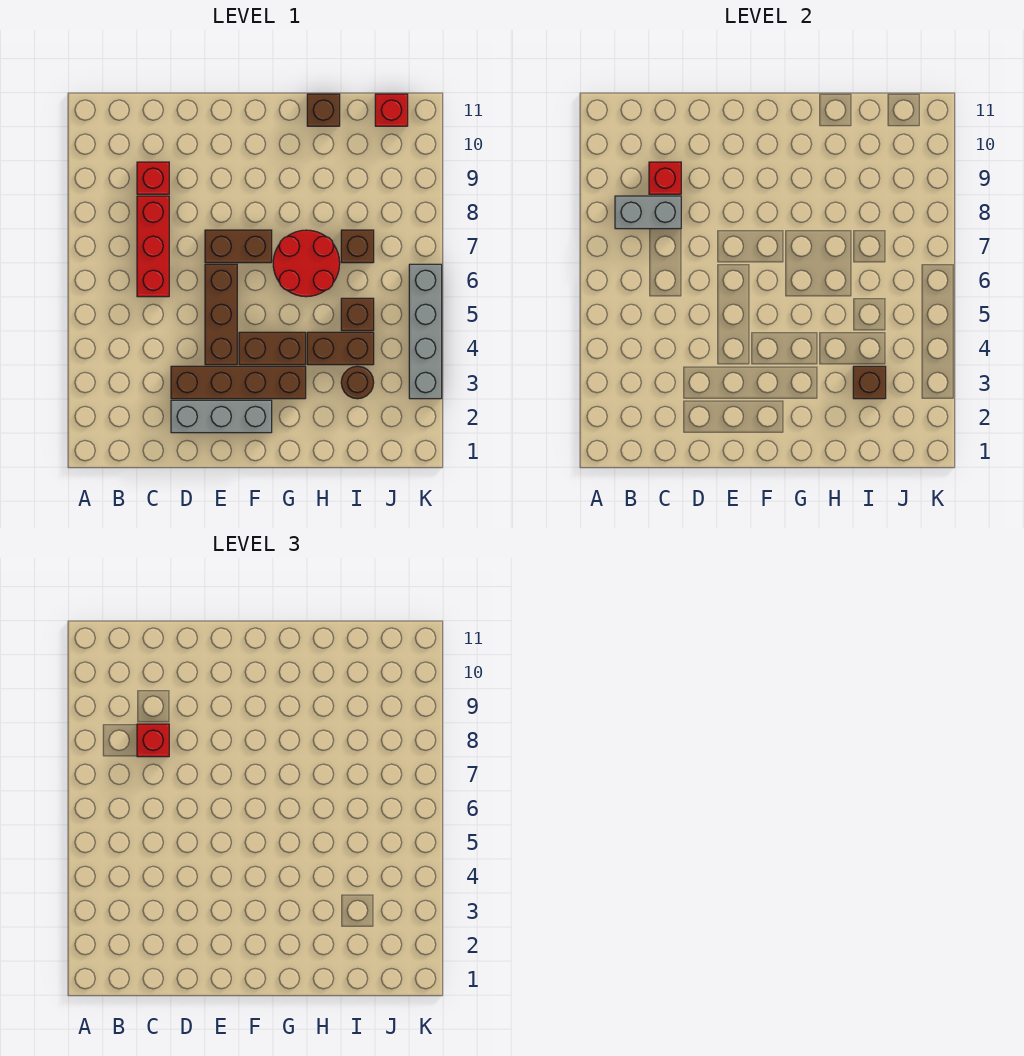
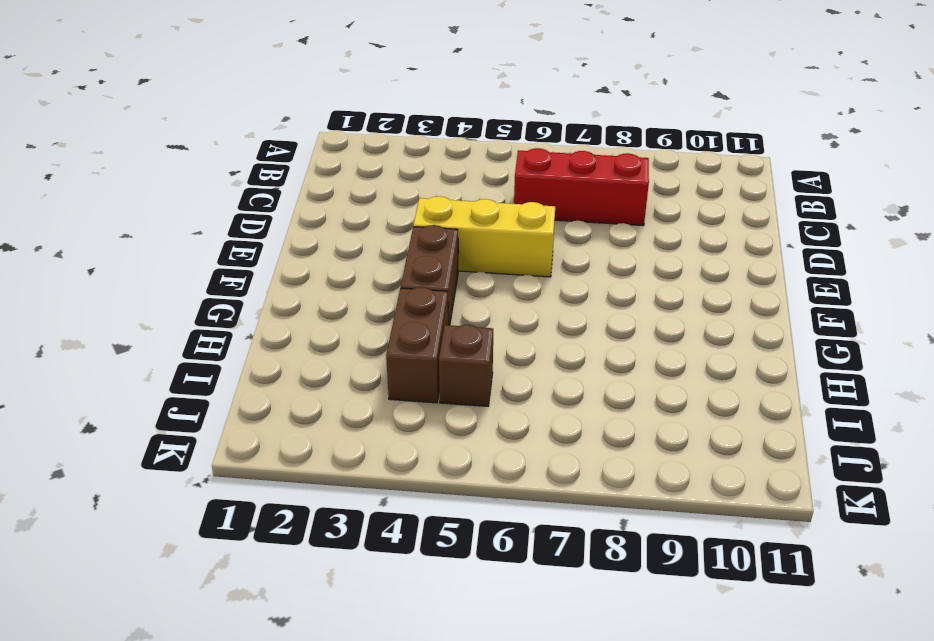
yellow brick E4:E6 level 1 -> brown brick E4:E6 level 1
none -> red brick C9 level 1
none -> grey brick D2:F2 level 1
none -> brown brick D3:G3 level 1

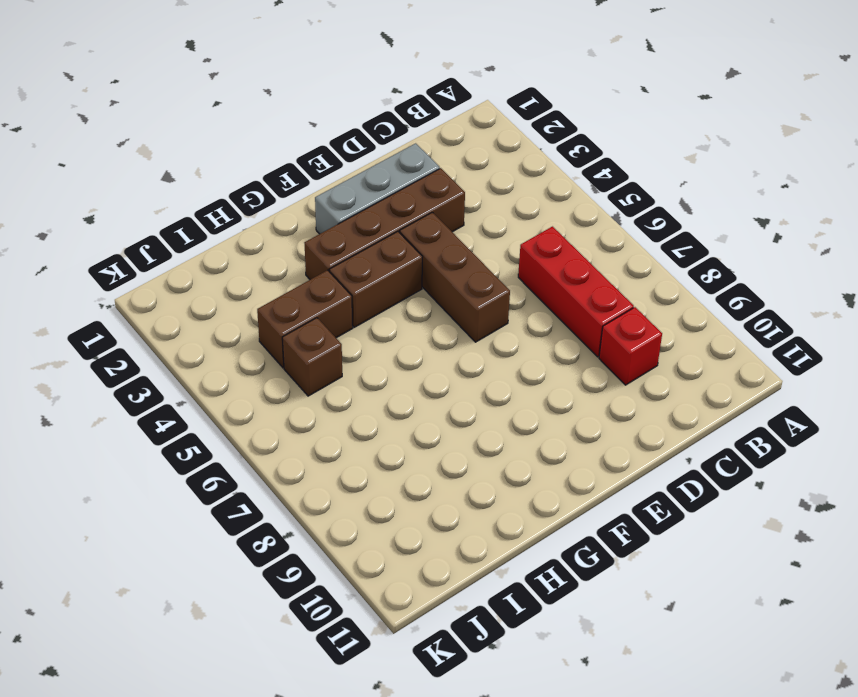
none -> brown brick E7:F7 level 1
none -> red round brick G6:H7 level 1
none -> brown brick H11 level 1

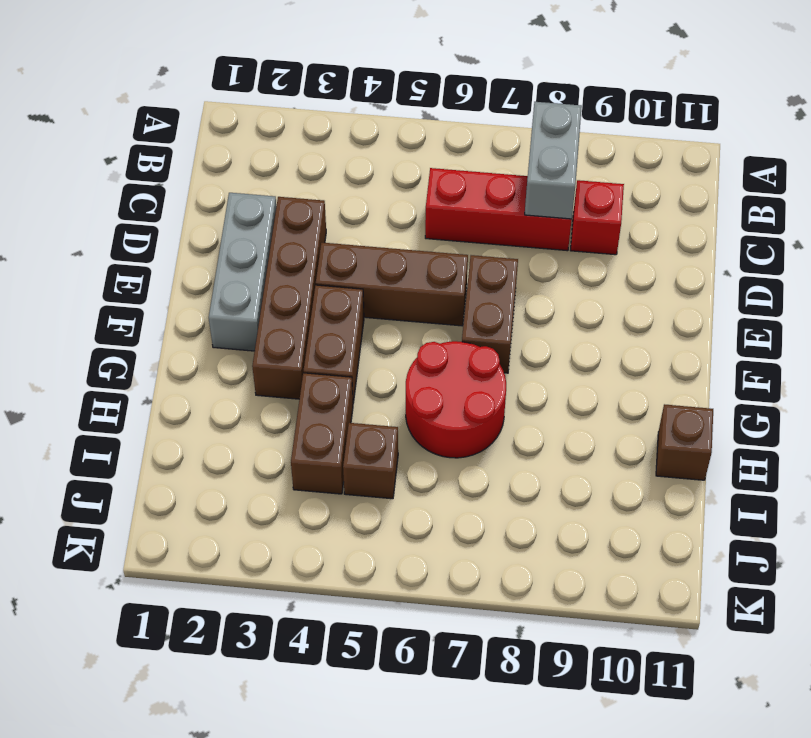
none -> brown round brick I3 level 1
none -> brown brick I7 level 1
none -> red brick J11 level 1

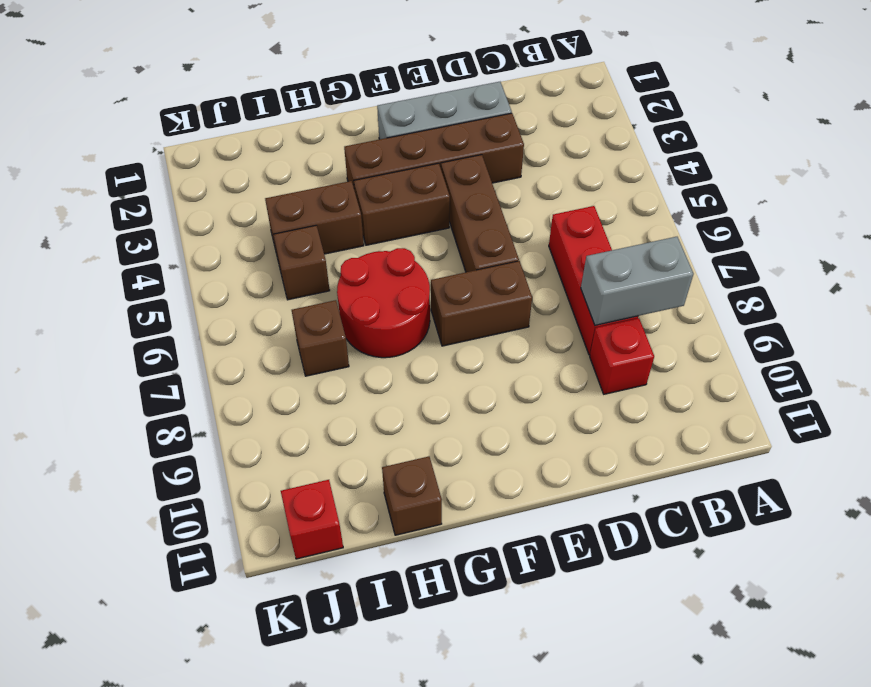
none -> brown round brick I3 level 1
none -> grey brick K3:K6 level 1
none -> red brick C9 level 2

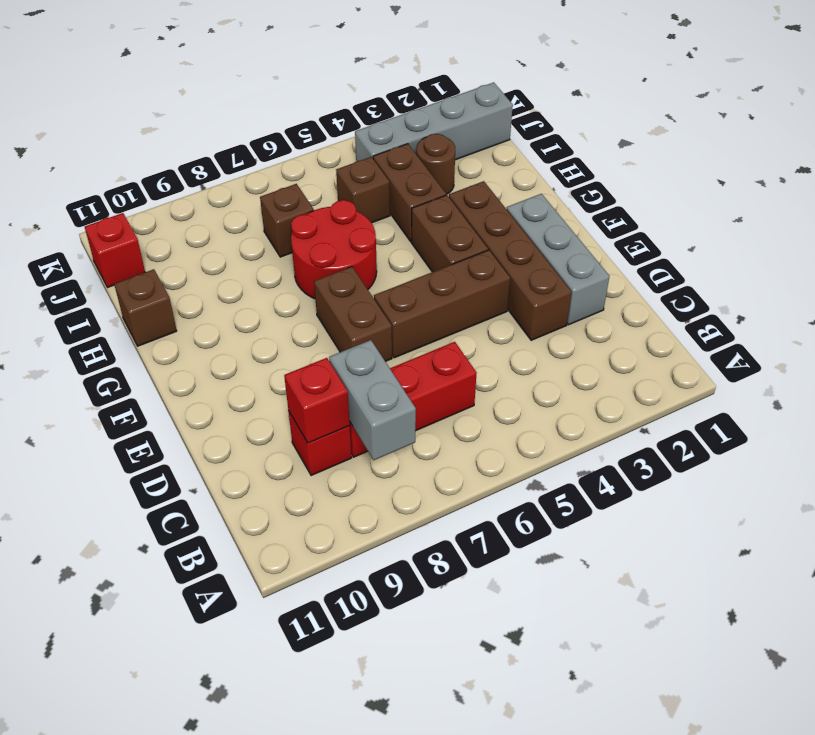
grey brick J1:J4 level 1 -> grey brick K3:K6 level 1
none -> brown brick I3 level 2
none -> red brick C8 level 3

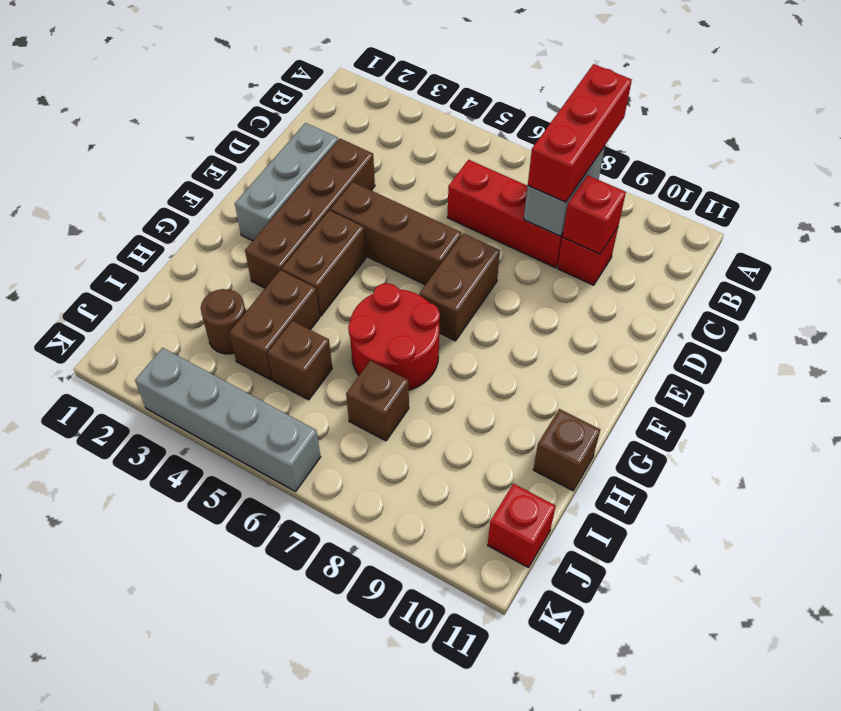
red brick A8:C8 level 3 -> red brick C8 level 3
none -> brown brick I3 level 2

